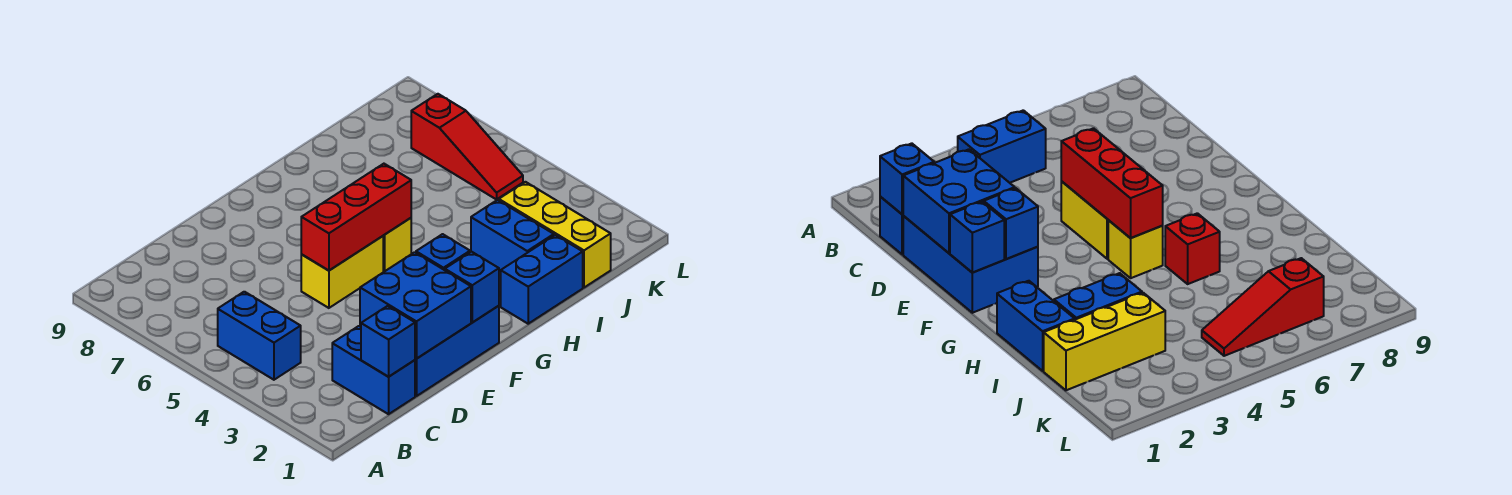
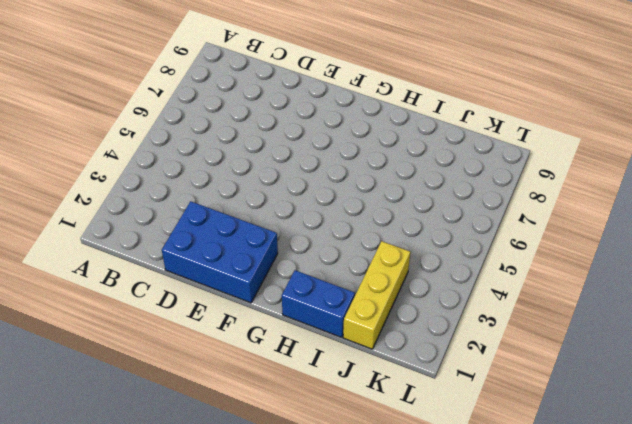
none -> blue brick B4:B5 level 1
none -> blue brick C1:C2 level 1
none -> yellow brick E5:F5 level 1

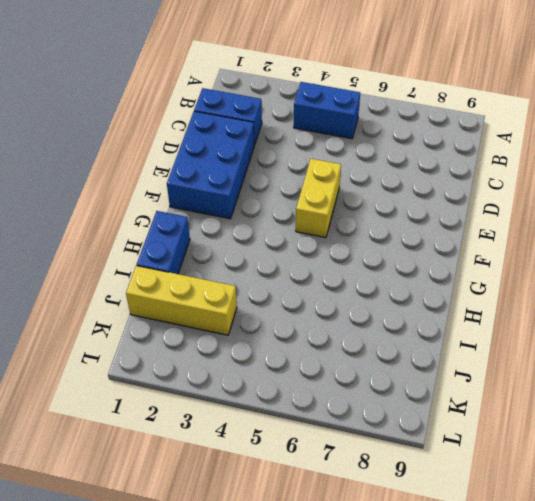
none -> yellow brick G5 level 1
none -> red brick H6 level 1
none -> blue brick I2:I3 level 1

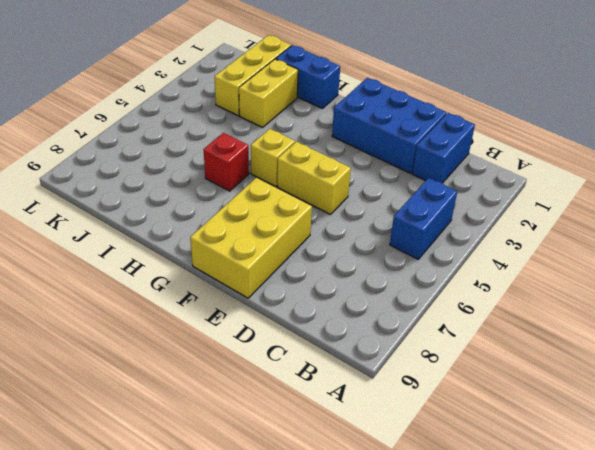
yellow brick E7:F9 level 1 -> none
yellow brick I2:I3 level 1 -> blue brick I2:I3 level 1
none -> red slope K5:K7 level 1 top 7
none -> blue brick C1 level 2
none -> blue brick D1:E2 level 2

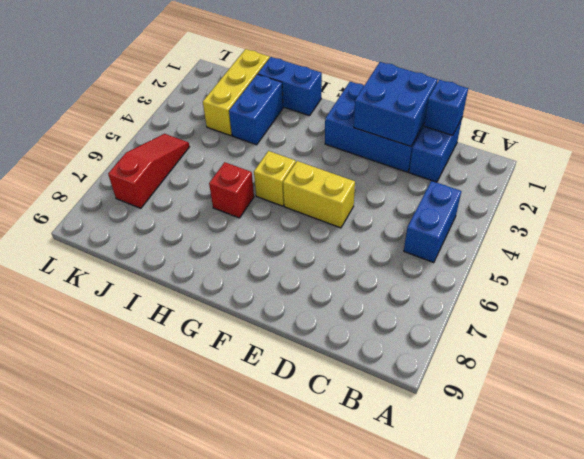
none -> red brick E5:G5 level 2
none -> blue brick F1 level 2
none -> blue brick F2 level 2

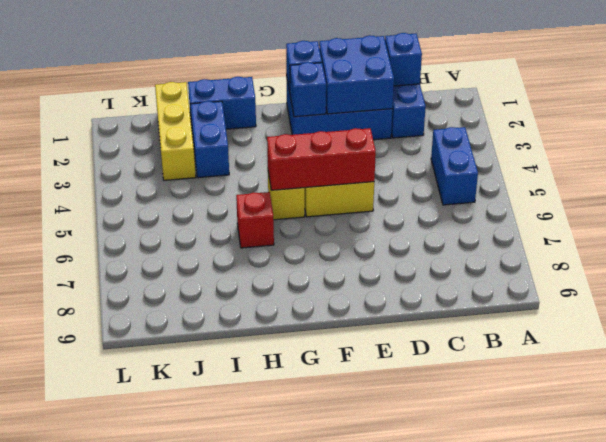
none -> red slope K5:K7 level 1 top 7

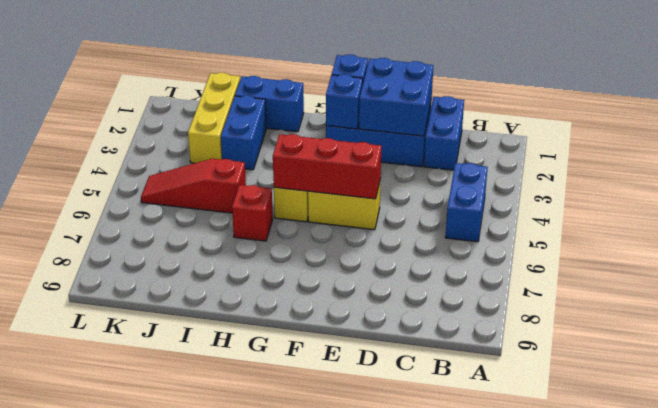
red slope I5:K5 level 1 top I -> red slope K5:K7 level 1 top 7
none -> blue brick C1 level 2

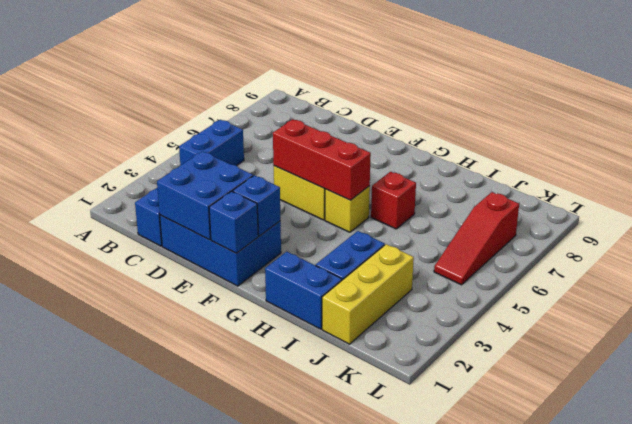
none -> blue brick C1 level 2

